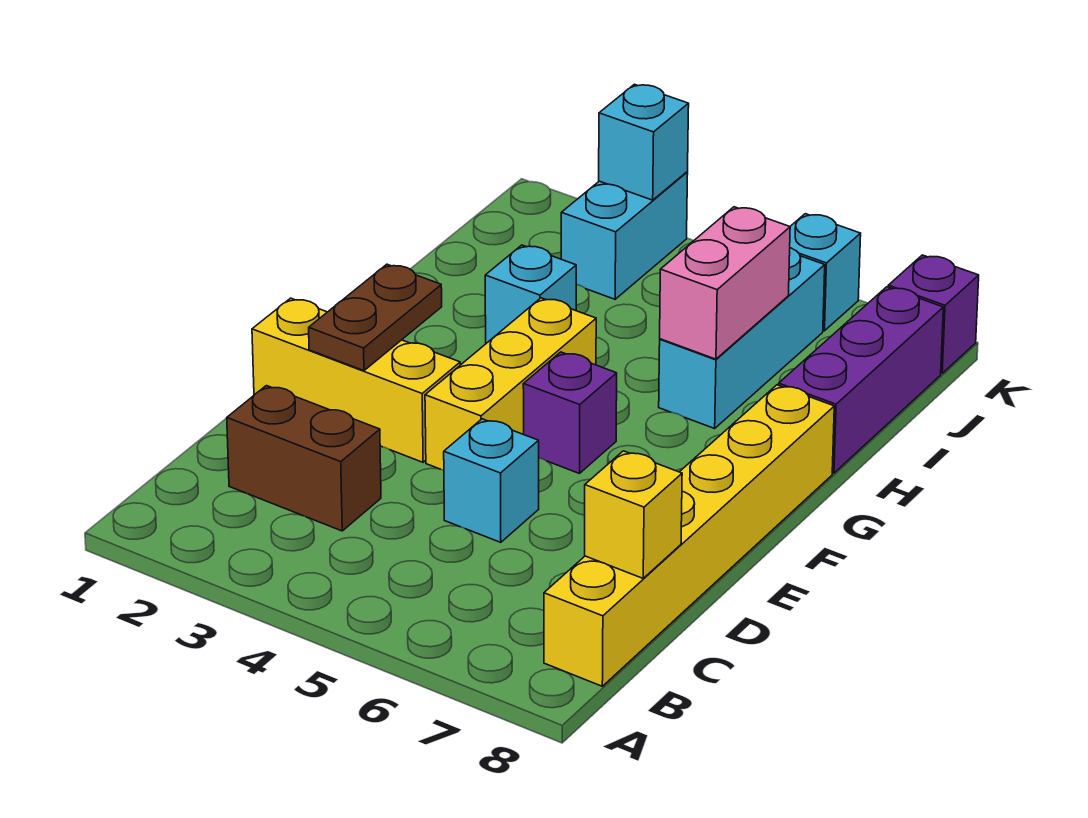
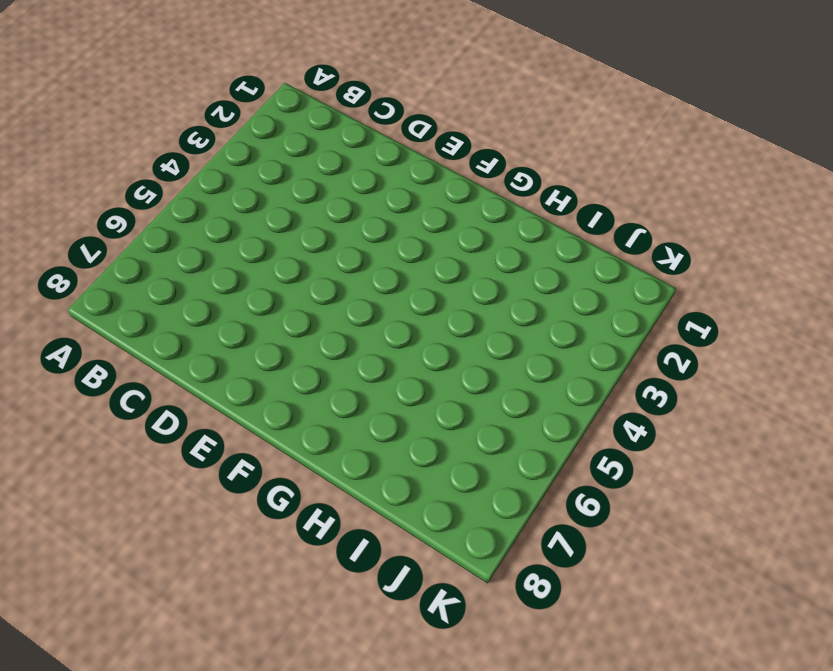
none -> yellow brick B8:G8 level 1
none -> brown brick C2:C3 level 1
none -> cyan brick D5 level 1

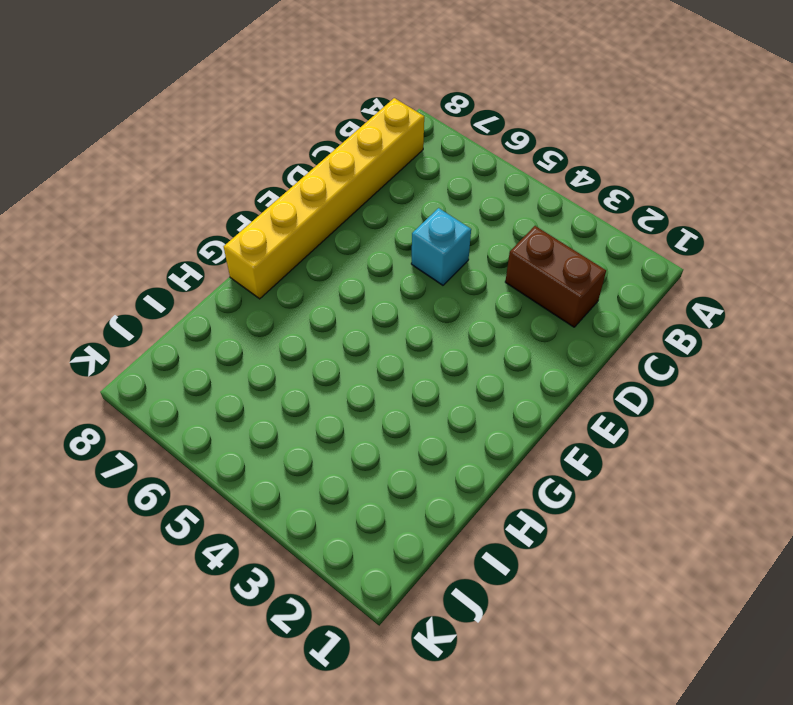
none -> yellow brick E1:E3 level 1
none -> yellow brick E4:G4 level 1
none -> purple brick F5 level 1

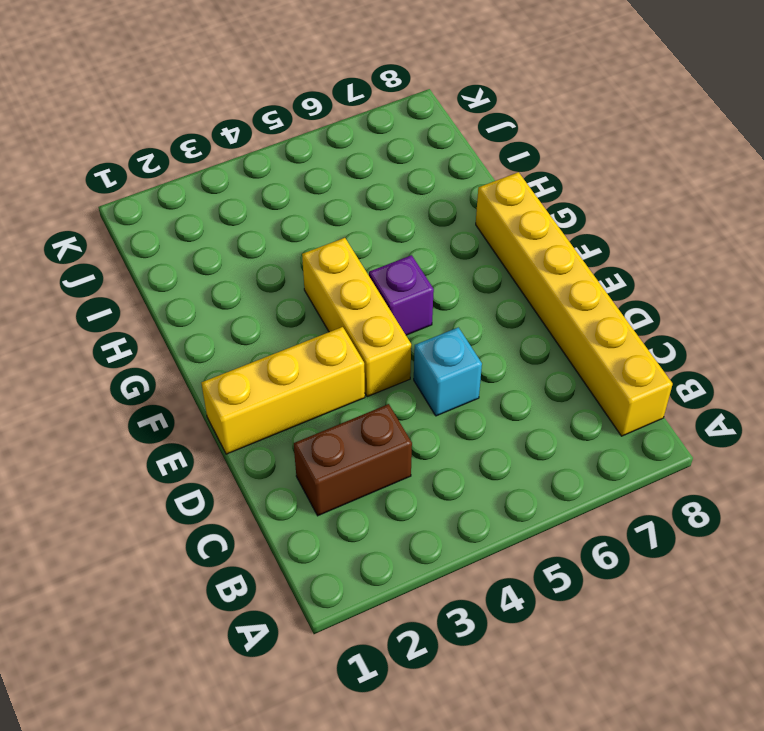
none -> cyan brick H3 level 1
none -> cyan brick H6:J6 level 1
none -> purple brick H8:J8 level 1

